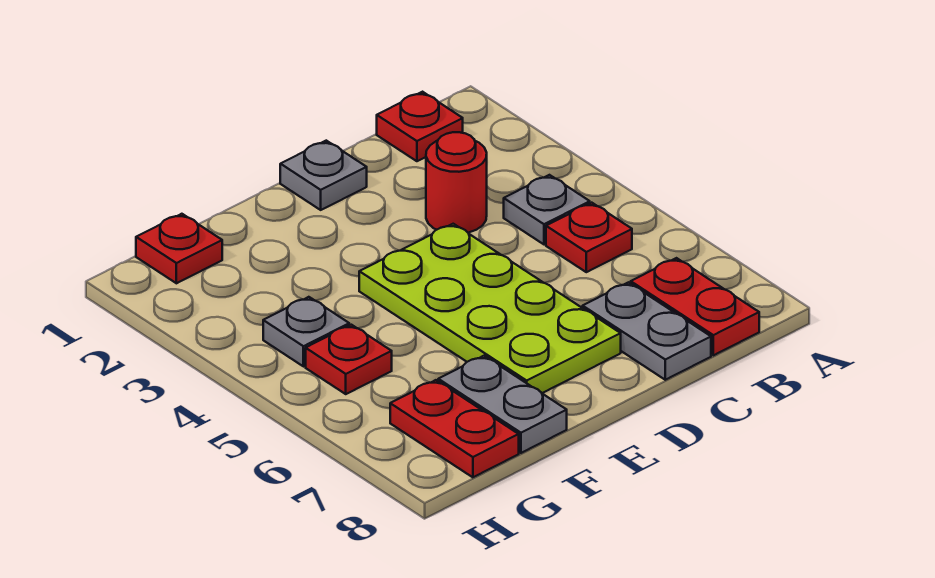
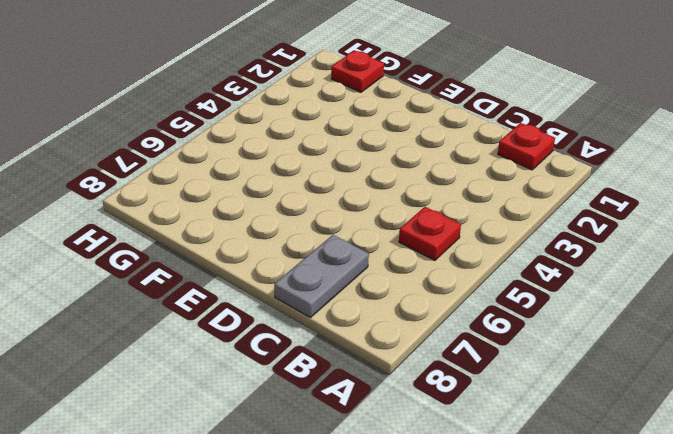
none -> grey plate B4 level 1
none -> red plate B7:B8 level 1
none -> red round brick C3 level 1

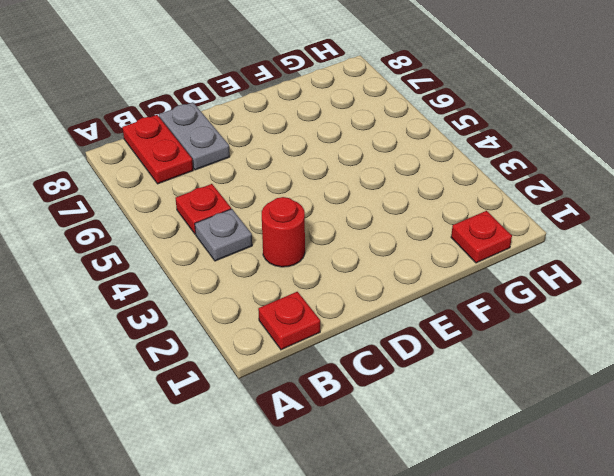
none -> grey plate D1 level 1
none -> lime plate D4:E7 level 1
none -> grey plate F7:F8 level 1

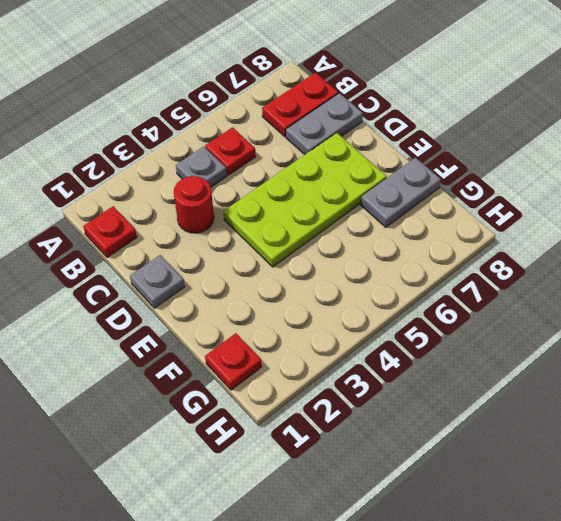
none -> grey plate G4 level 1
none -> red plate G5 level 1
none -> red plate G7:G8 level 1

